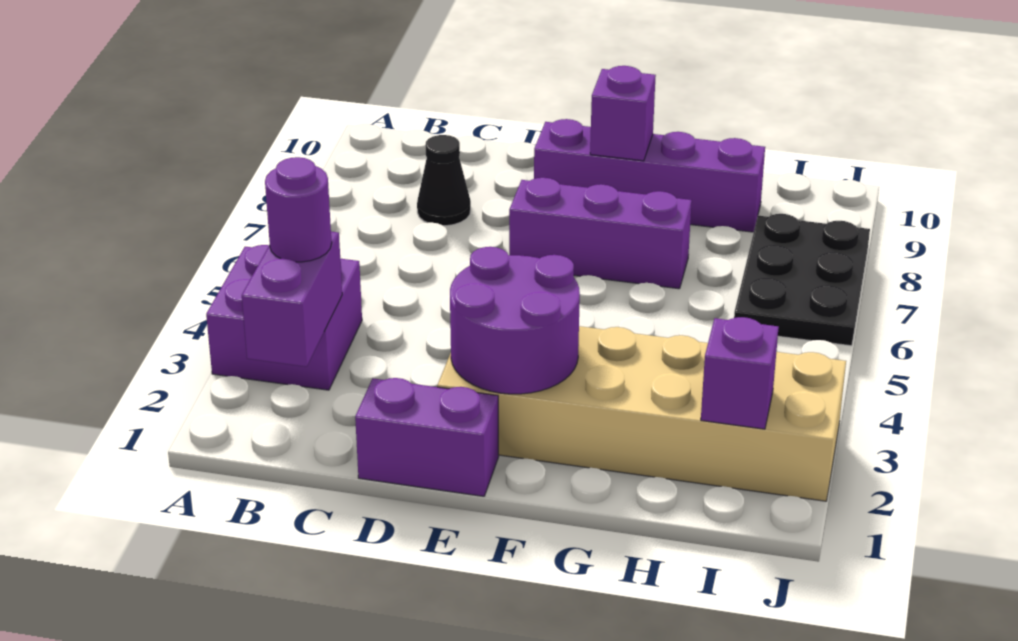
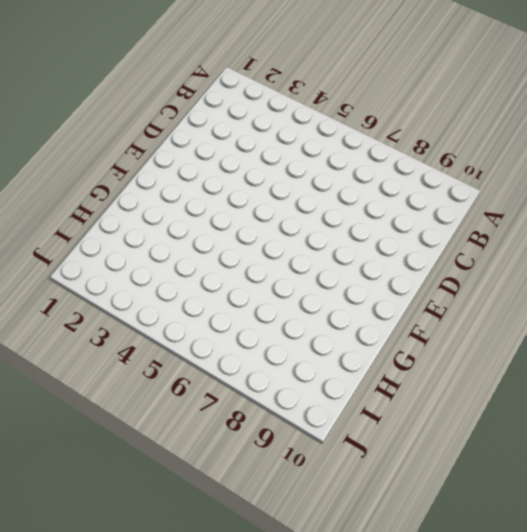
none -> purple brick A3:B4 level 1
none -> black cone C8 level 1
none -> purple brick D1:E1 level 1

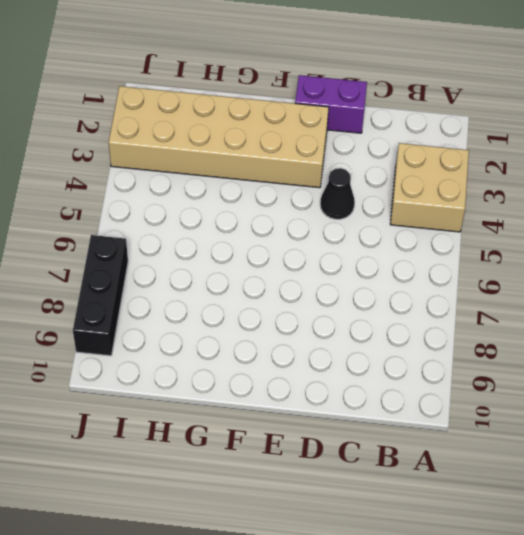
tan brick A3:B4 level 1 -> purple brick A3:B4 level 1
black cone D4 level 1 -> black cone C8 level 1
black brick J7:J9 level 1 -> black plate I6:J8 level 1
none -> purple brick E7:G7 level 1
none -> purple brick E9:H9 level 1
none -> purple brick B2:B3 level 2

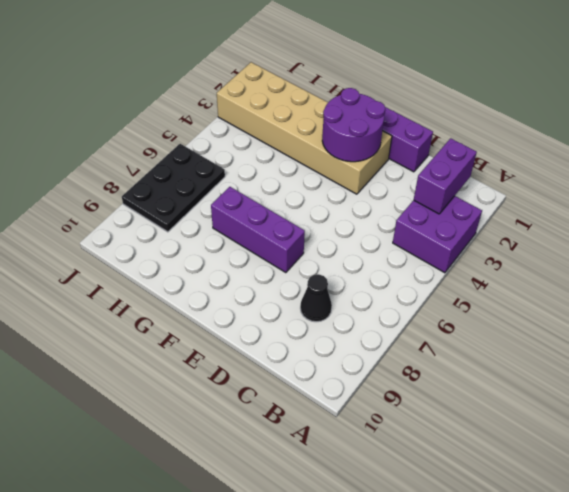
none -> purple brick E9:H9 level 1
none -> purple brick F9 level 2
none -> purple brick I2 level 2

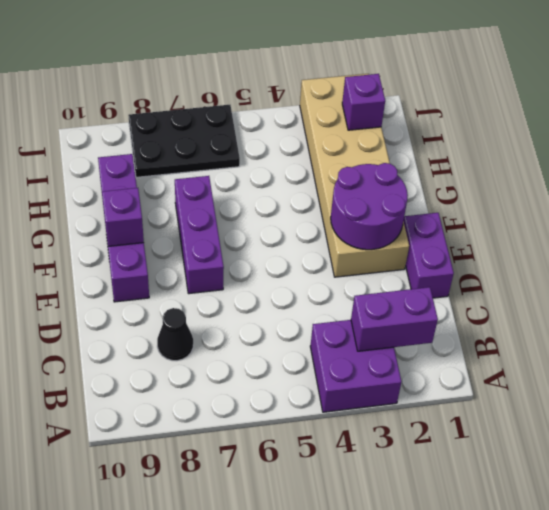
none -> purple round brick B3 level 3

